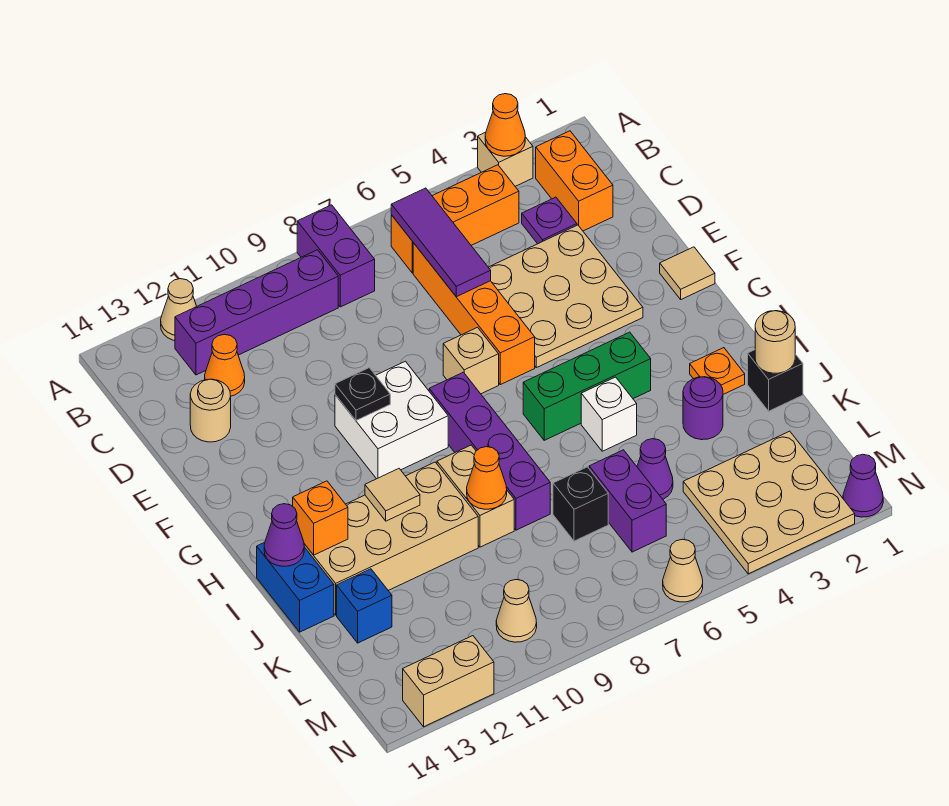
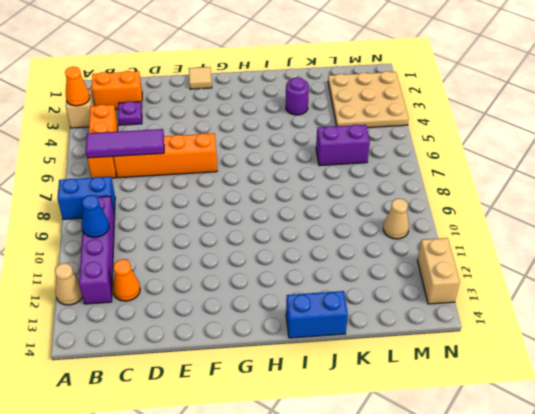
blue brick A8:B8 level 1 -> purple brick A8:B8 level 1
blue cone B10 level 2 -> none
none -> tan plate D3:F5 level 1
none -> tan round brick D13 level 1
none -> tan brick F7 level 1
none -> white brick F9:G10 level 1

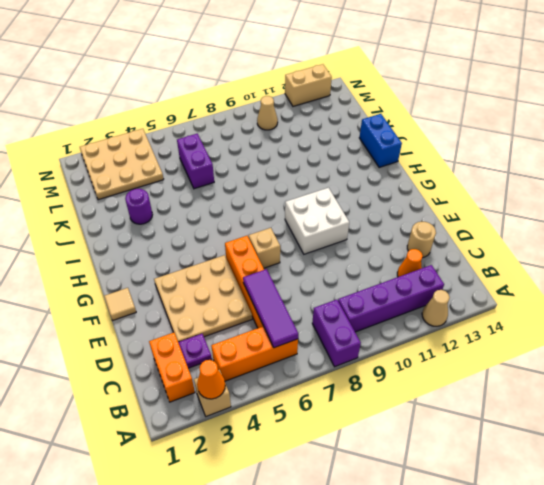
none -> purple brick G8:J8 level 1
none -> green brick H4:H6 level 1
none -> orange plate I2 level 1
none -> white brick I5 level 1

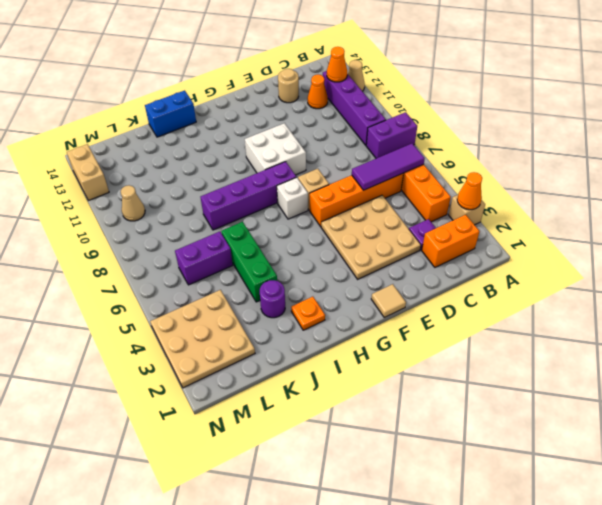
orange cone B12 level 2 -> orange cone J9 level 2
white brick G7 level 1 -> white brick I5 level 1
green brick J4:J6 level 1 -> green brick H4:H6 level 1
none -> tan brick I9:J9 level 1
none -> tan brick I10:J13 level 1
none -> black brick J1 level 1
none -> purple cone K5 level 1

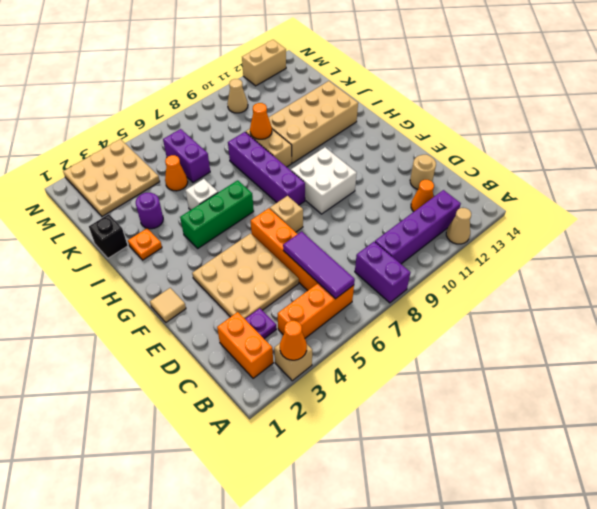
orange cone K5 level 1 -> purple cone K5 level 1
none -> blue brick I14:J14 level 1
none -> black brick K7 level 1
none -> blue brick K13 level 1
none -> purple cone N1 level 1

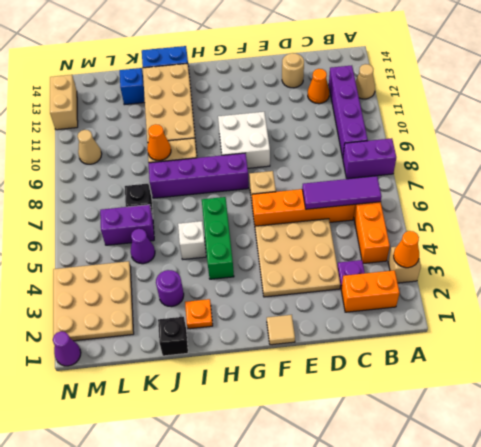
none -> tan cone N6 level 1
none -> black plate F10 level 2
none -> tan tile I11 level 2
none -> orange brick I13 level 2

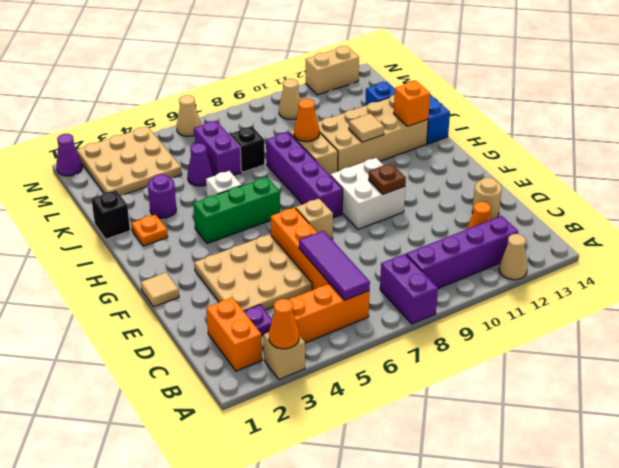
brown plate F10 level 2 -> black plate F10 level 2
none -> purple cone I14 level 2
none -> tan round brick J1 level 2

